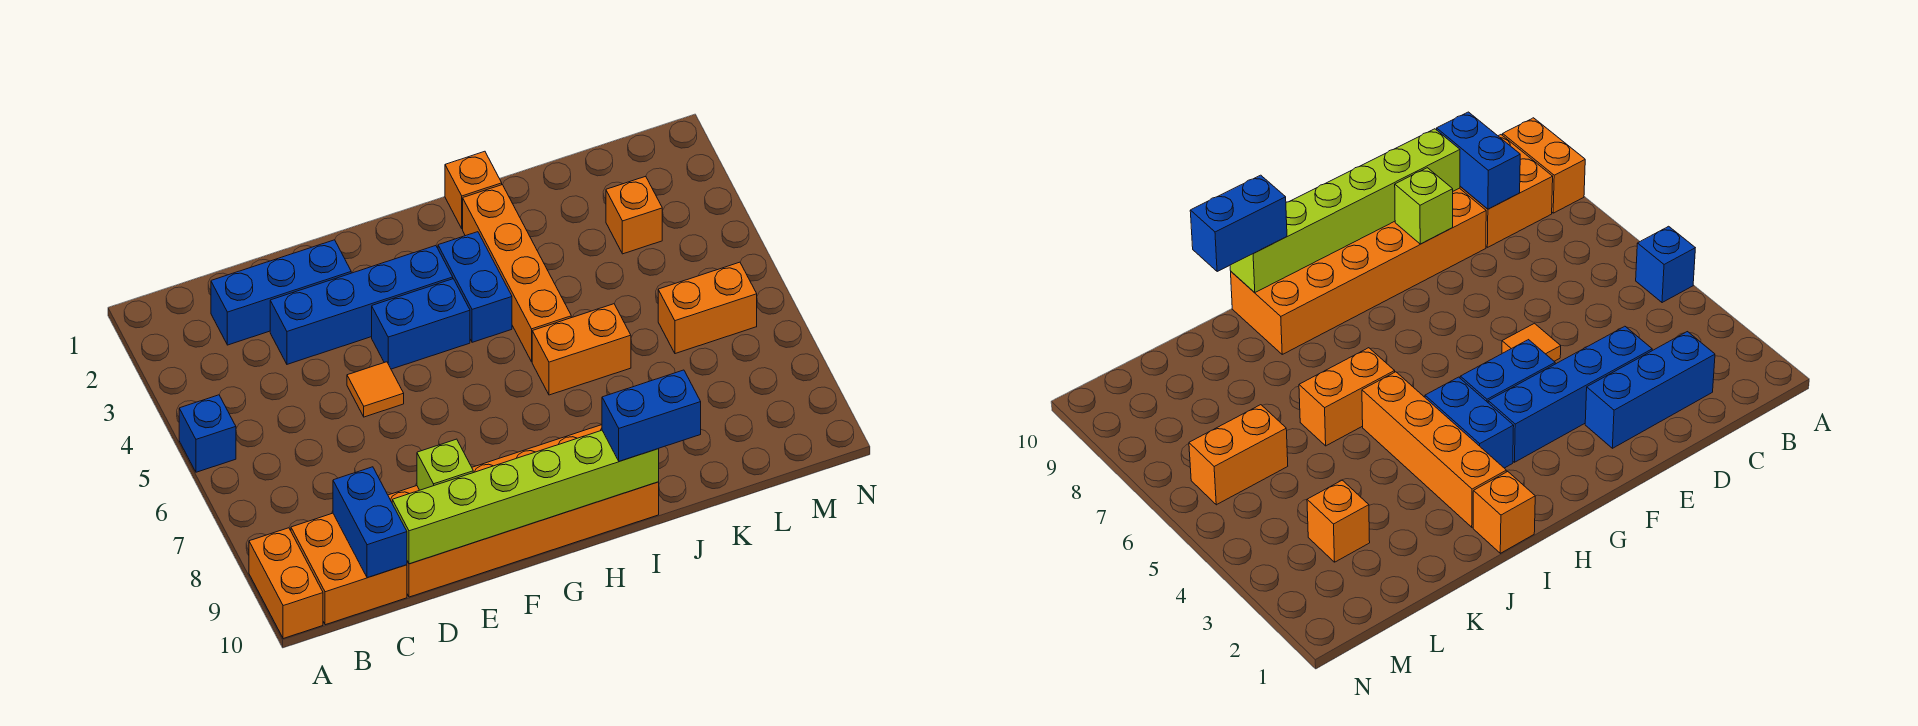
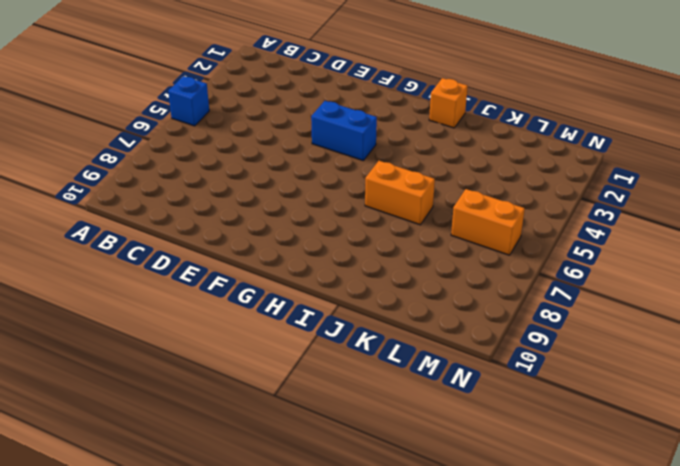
none -> orange brick A9:A10 level 1
none -> orange brick B9:C10 level 1
none -> blue brick C2:E2 level 1

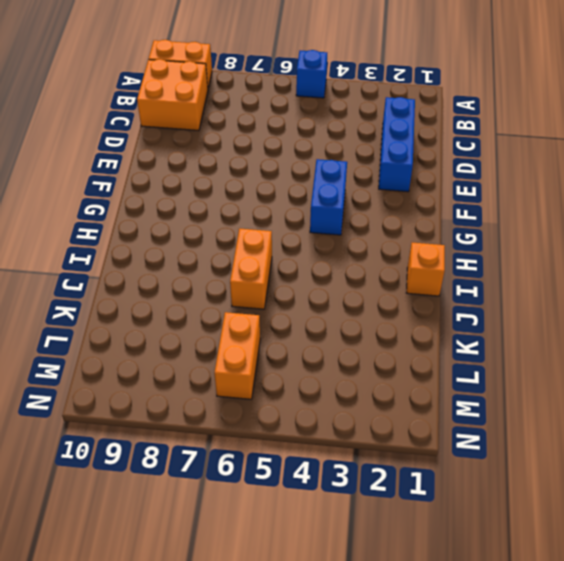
none -> blue brick D3:G3 level 1
none -> orange brick D9:I10 level 1
none -> orange tile E5 level 1

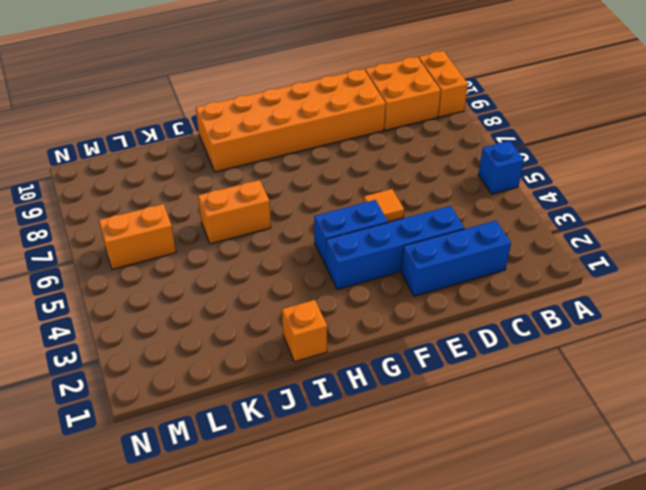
none -> blue brick H3:H4 level 1
none -> orange brick I2:I5 level 1
none -> orange brick L3 level 1

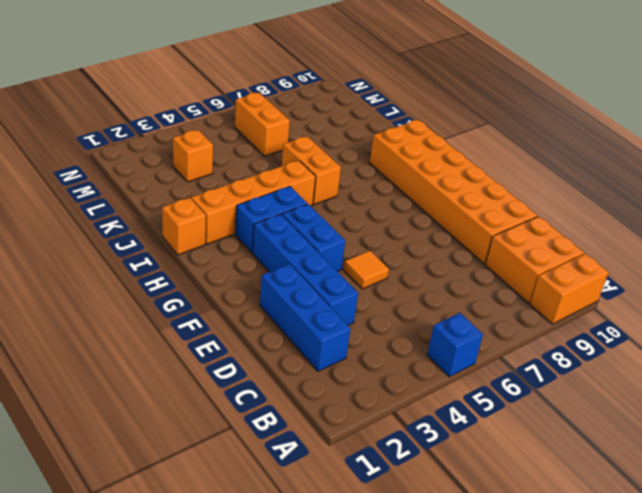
none -> blue brick C9:C10 level 2
none -> lime brick D10:I10 level 2
none -> lime brick E9 level 2

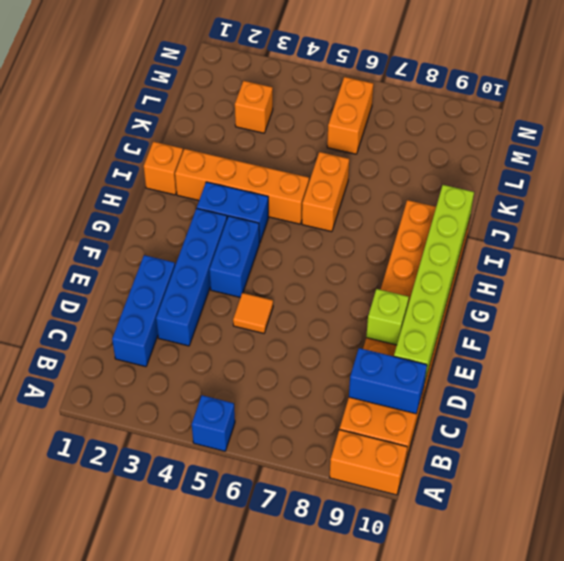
none -> blue brick I10:J10 level 3

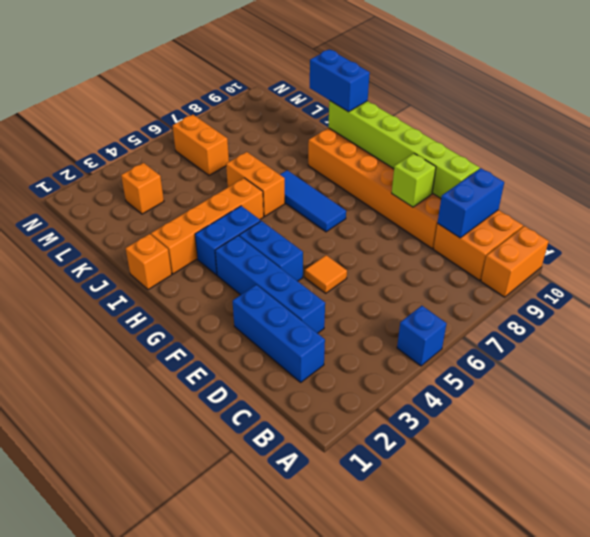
blue tile G7:I7 level 1 -> none

